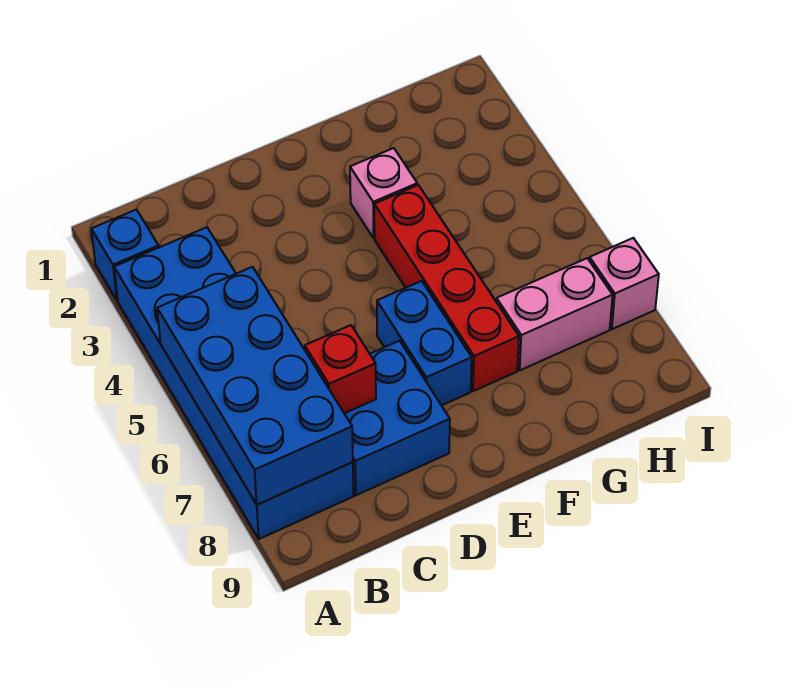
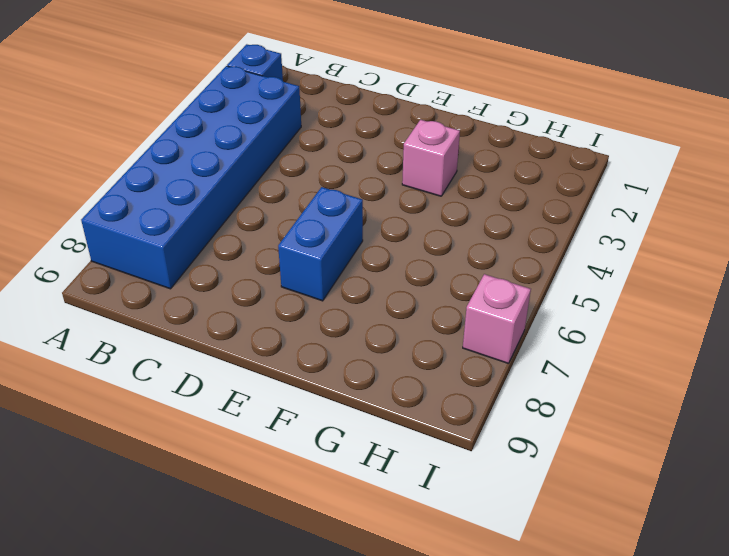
none -> blue brick C7:D8 level 1
none -> red brick F4:F7 level 1

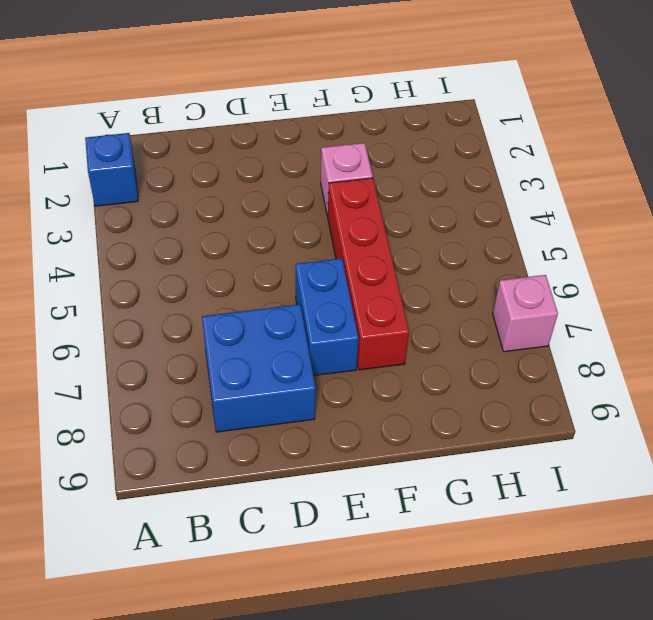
none -> blue brick A3:B8 level 1
none -> pink brick G7:H7 level 1

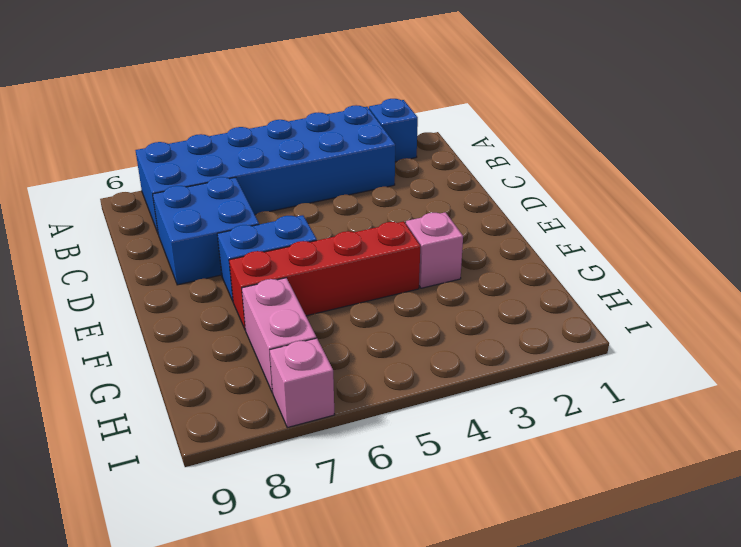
none -> blue brick A5:B8 level 2
none -> red brick C7 level 2

